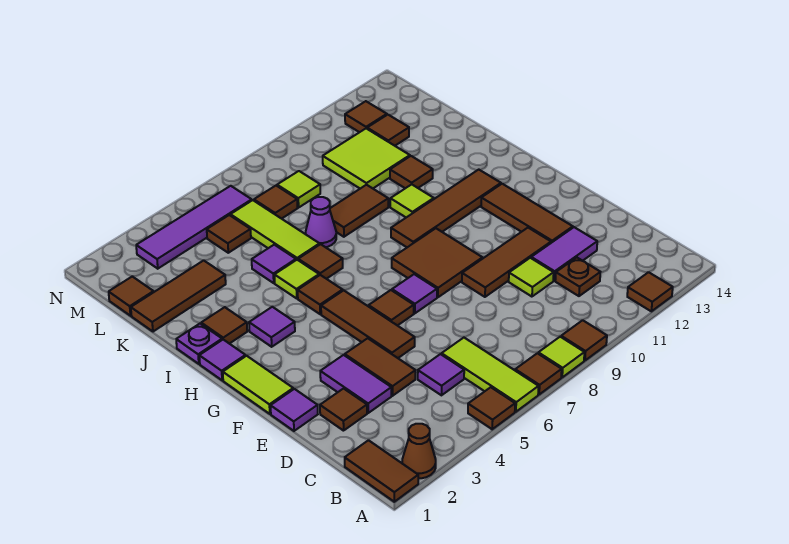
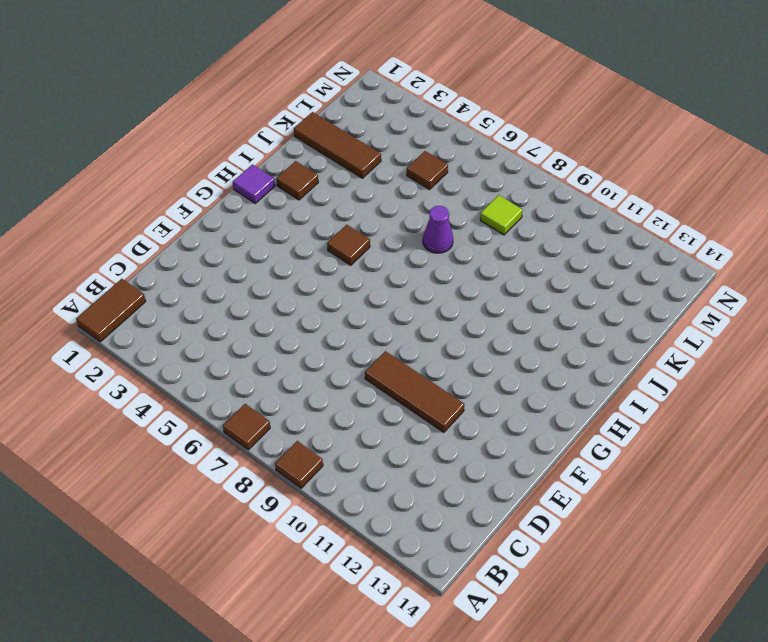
none -> brown cone A2 level 1
none -> brown tile A5 level 1
none -> lime tile A6:C6 level 1
none -> lime tile A8 level 1

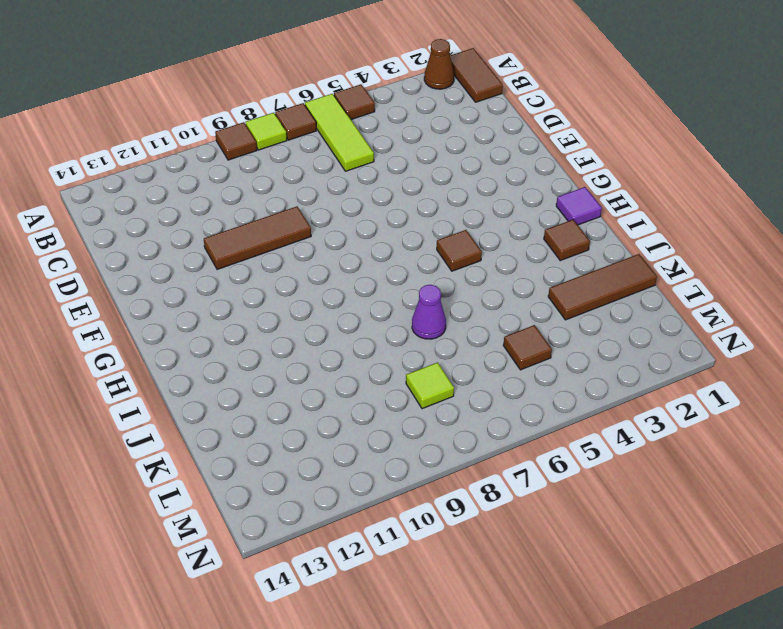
none -> brown tile A12 level 1
none -> purple tile C5 level 1
none -> brown plate C11 level 1
none -> brown tile D2 level 1

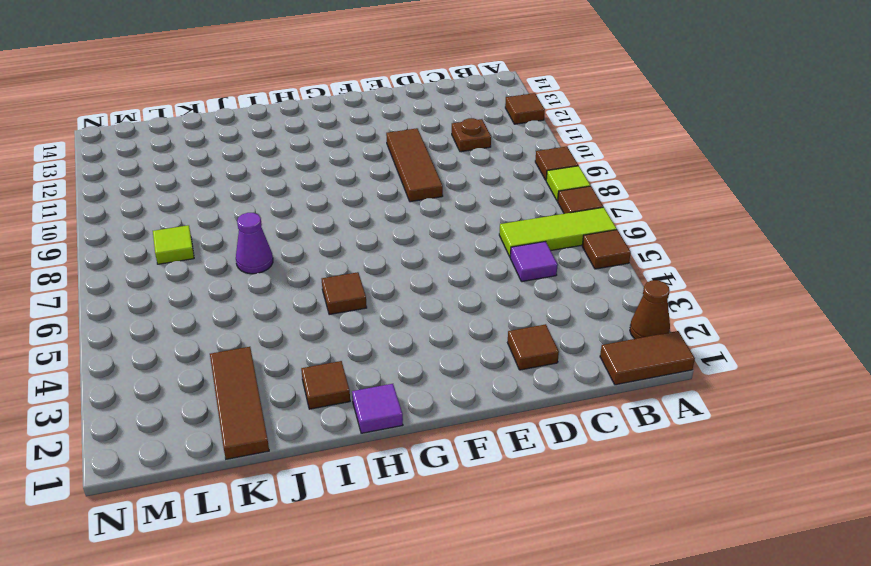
none -> purple tile D3:E3 level 1
none -> brown tile D4:E4 level 1
none -> lime tile D10 level 1
none -> purple tile D11:D12 level 1

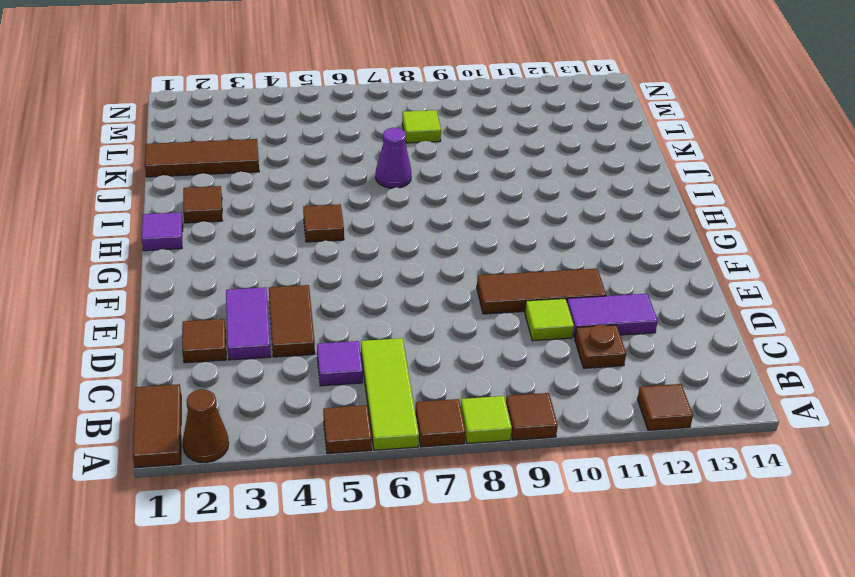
none -> purple tile E1 level 1
none -> brown tile E5:G5 level 1
none -> brown tile E12:G12 level 1
none -> lime tile F1:G1 level 1

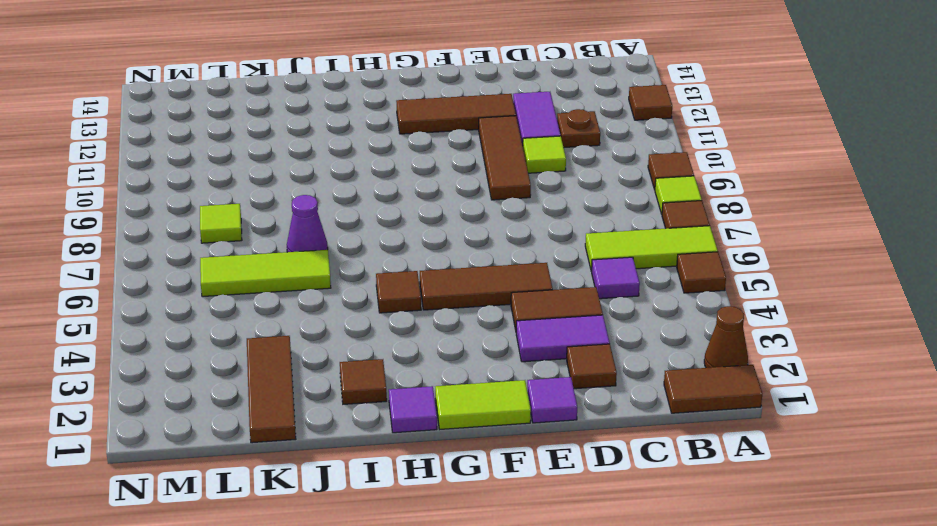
none -> brown tile F6 level 1
none -> purple tile F7 level 1
none -> brown tile F8:G9 level 1
none -> purple tile H3 level 1

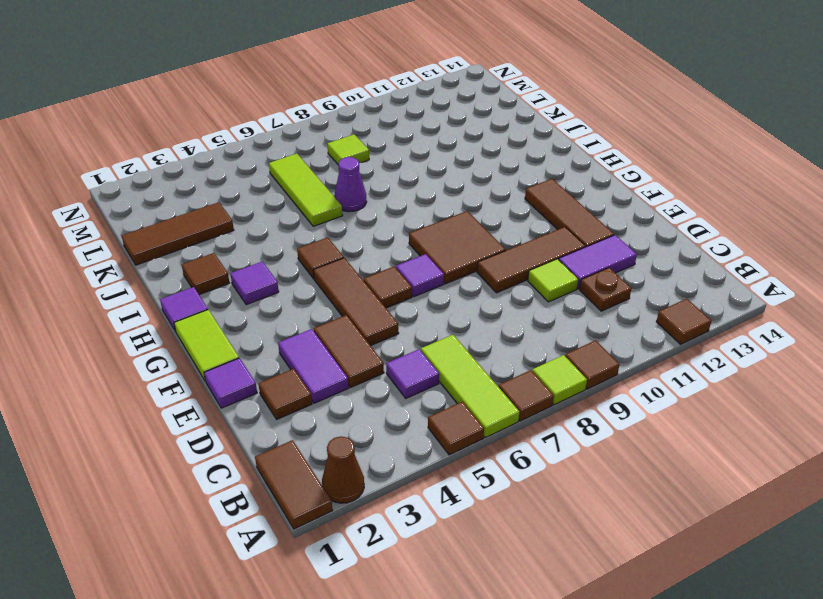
none -> brown tile H9:H12 level 1
none -> purple plate I1 level 1
none -> lime tile I5 level 1
none -> brown tile I6 level 1

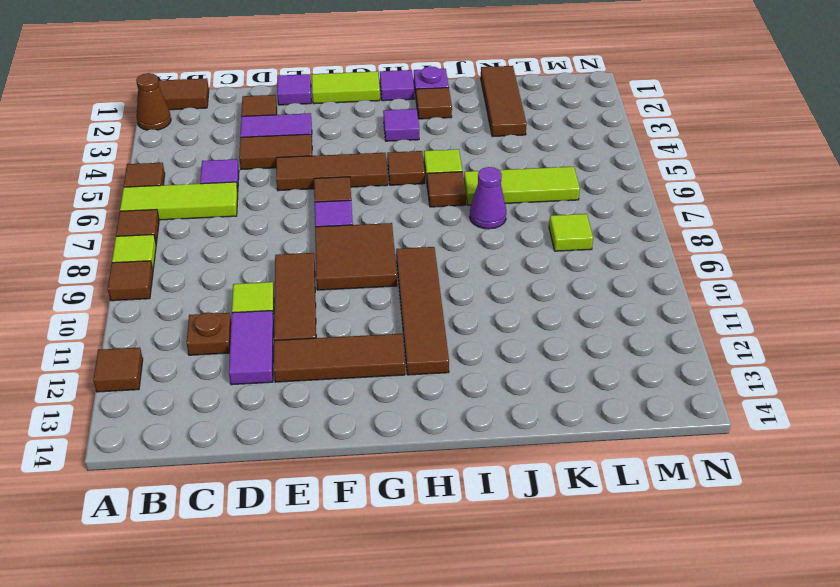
none -> lime tile I10 level 1
none -> purple tile J5 level 1
none -> brown tile J8:J9 level 1
none -> brown tile J11 level 1

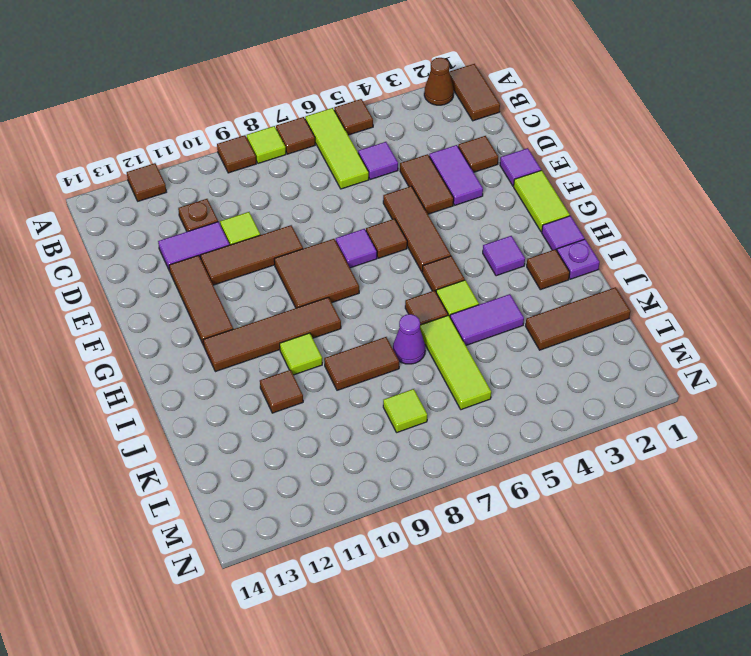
purple tile J4:J5 level 1 -> purple tile J5 level 1
none -> lime tile K10:L11 level 1
none -> brown tile L1 level 1
none -> brown tile L5 level 1
none -> brown tile L7 level 1

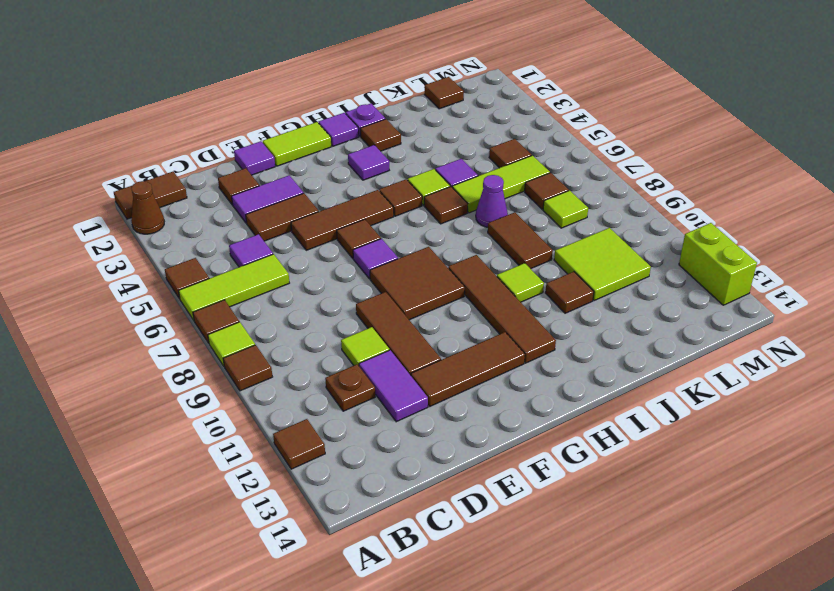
lime brick N12:N13 level 1 -> none
none -> brown tile K1:K3 level 1
none -> brown tile L12 level 1
none -> purple tile M3:M6 level 1
none -> brown tile M12 level 1

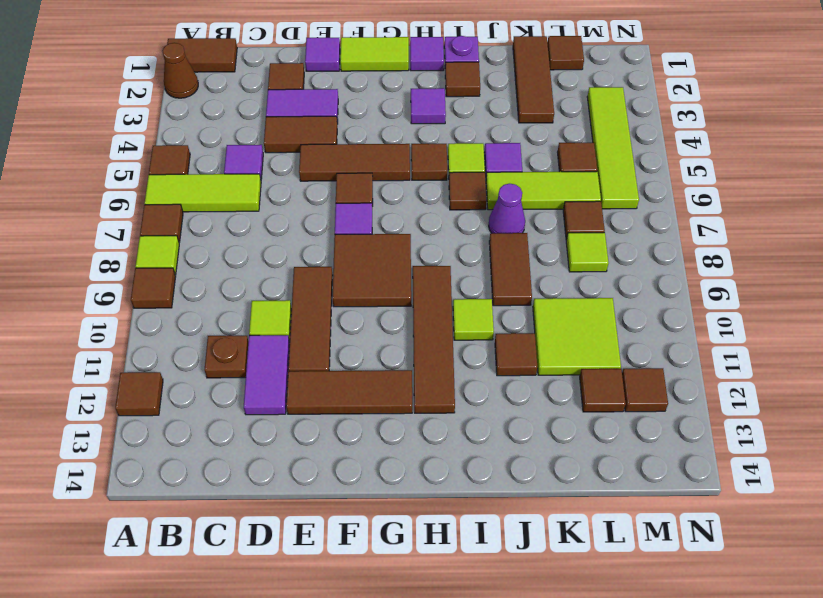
lime tile M3:M6 level 1 -> purple tile M3:M6 level 1

